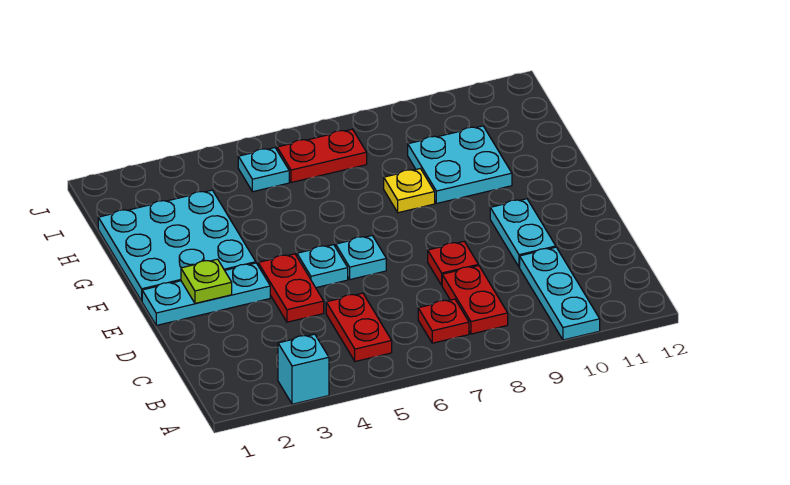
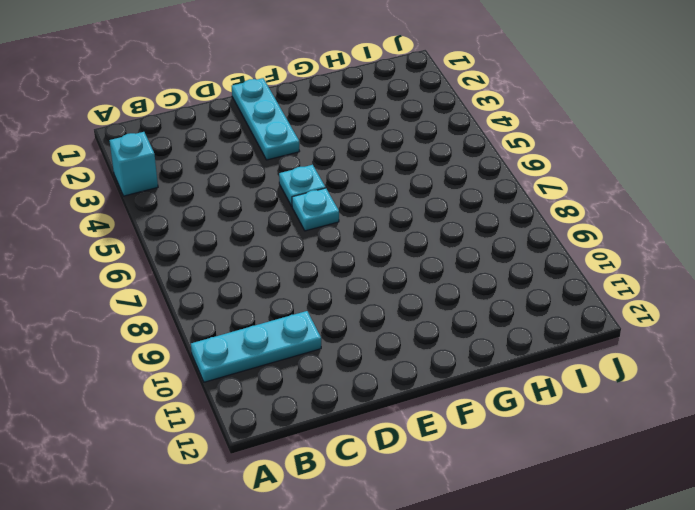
none -> red plate B5:C5 level 1
none -> red plate B7 level 1
none -> red plate B8:C8 level 1

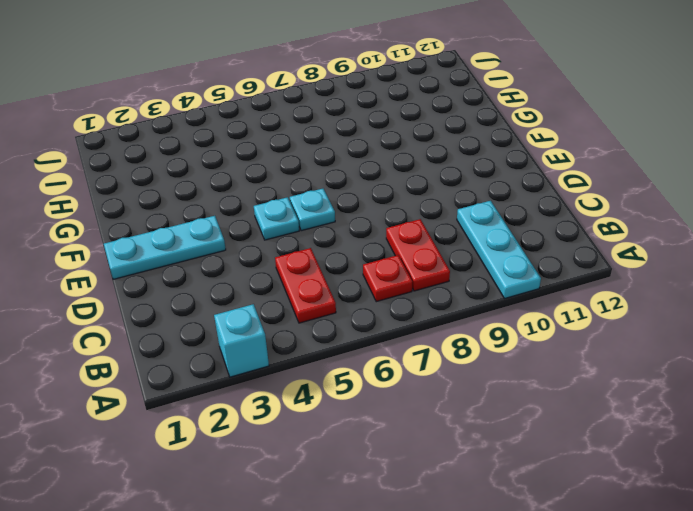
none -> red plate D4:E4 level 1
none -> red plate D8 level 1
none -> cyan plate D10:E10 level 1

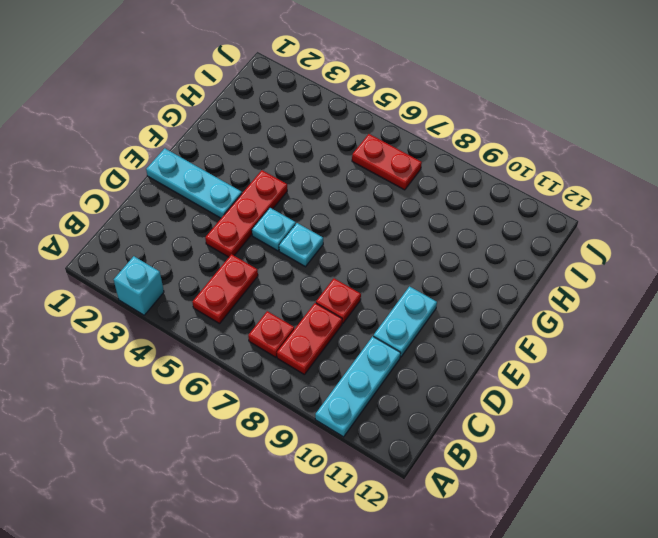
red plate D4:F4 level 1 -> red plate D4:E4 level 1
none -> cyan plate F1:H3 level 1
none -> yellow plate G8 level 1
none -> cyan plate G9:H10 level 1

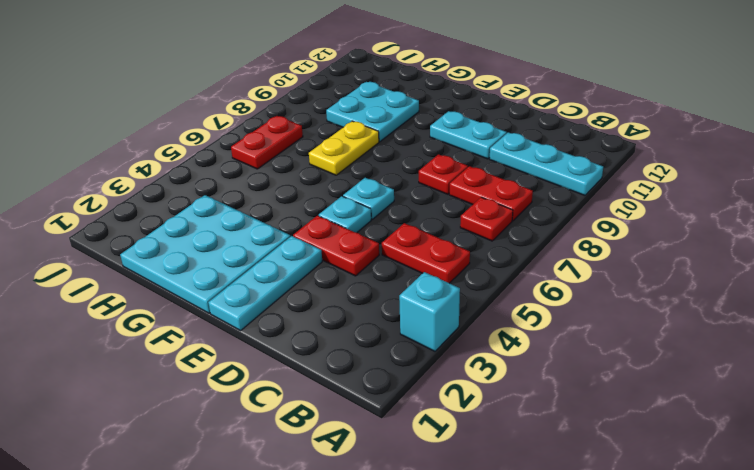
yellow plate G7:G8 level 1 -> yellow plate G8 level 1
none -> cyan plate I5 level 1
none -> lime plate E2 level 2

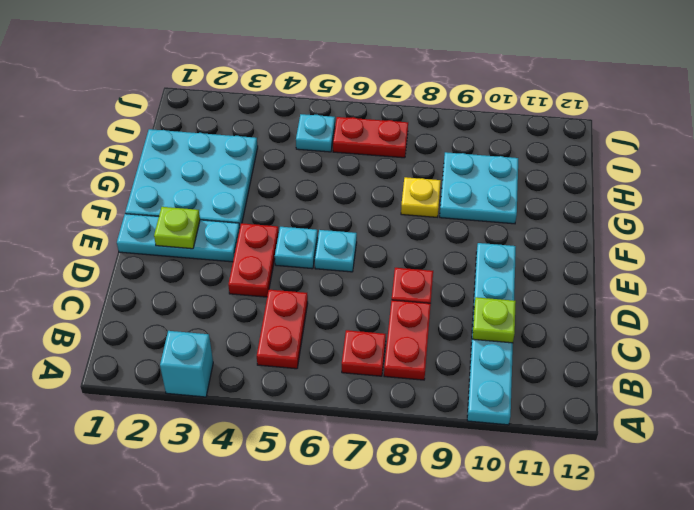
lime plate C10 level 2 -> none

